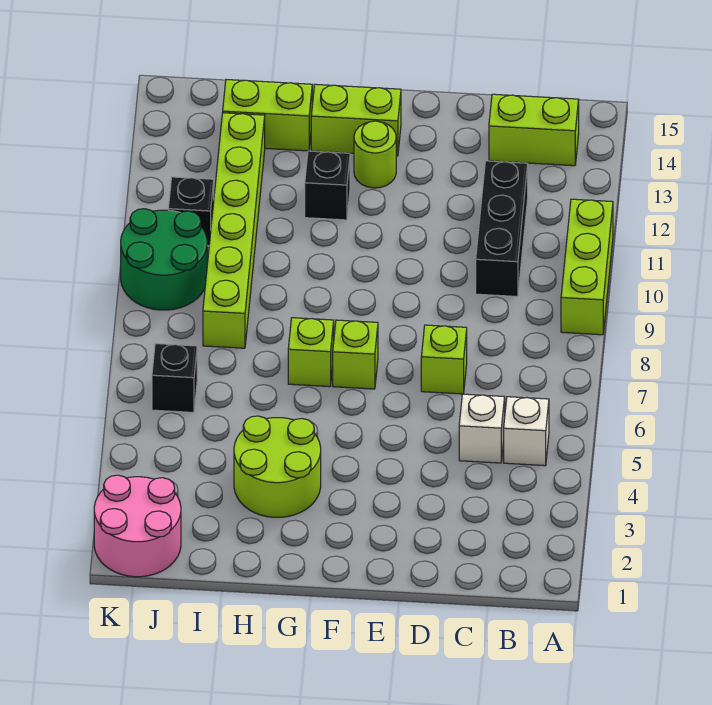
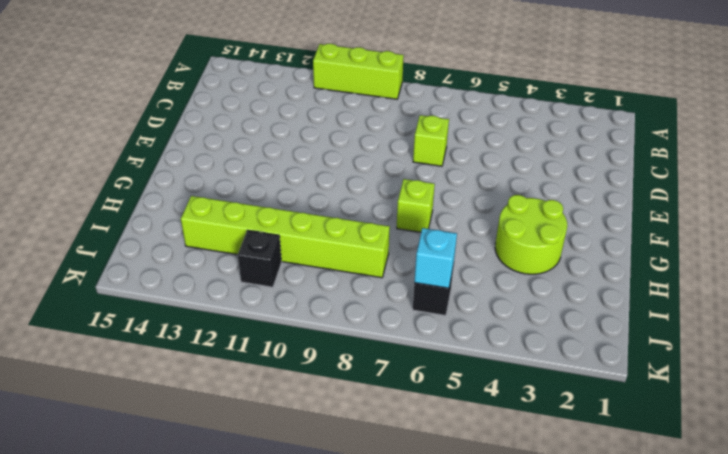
cyan brick J6 level 2 -> none
none -> white brick B5 level 1
none -> lime brick B14:C14 level 1
none -> white brick C5 level 1

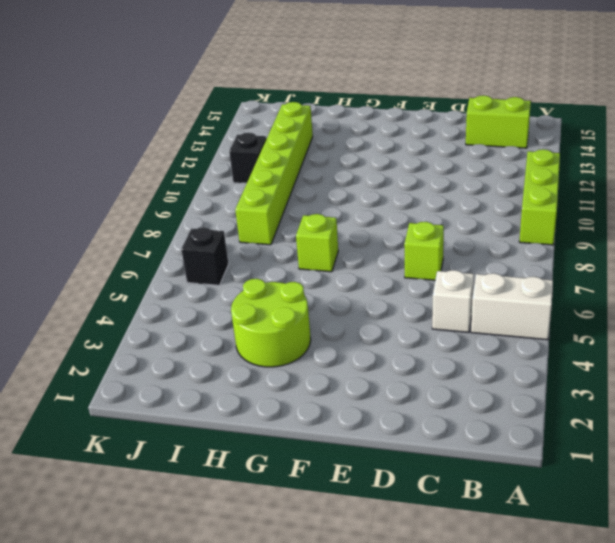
white brick A5:B5 level 1 -> white brick B5 level 1
none -> black brick C10:C12 level 1
none -> lime brick F7 level 1
none -> lime round brick F13 level 1

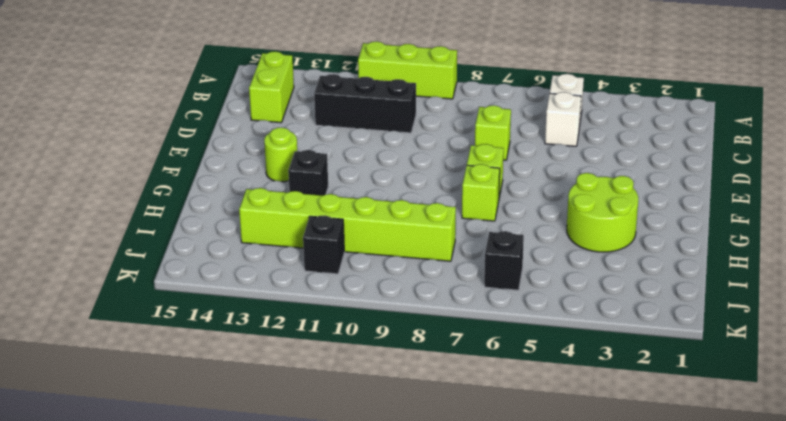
none -> lime brick F14:G14 level 1
none -> lime brick H14:I14 level 1
none -> pink round brick J1:K2 level 1

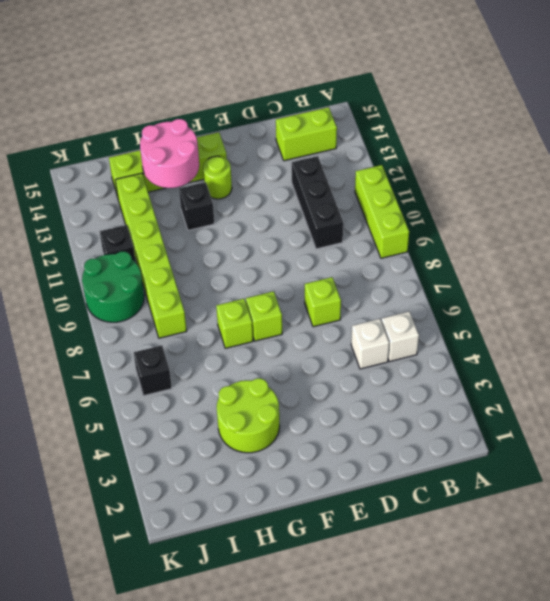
pink round brick G13:H14 level 2 -> pink round brick J1:K2 level 1

